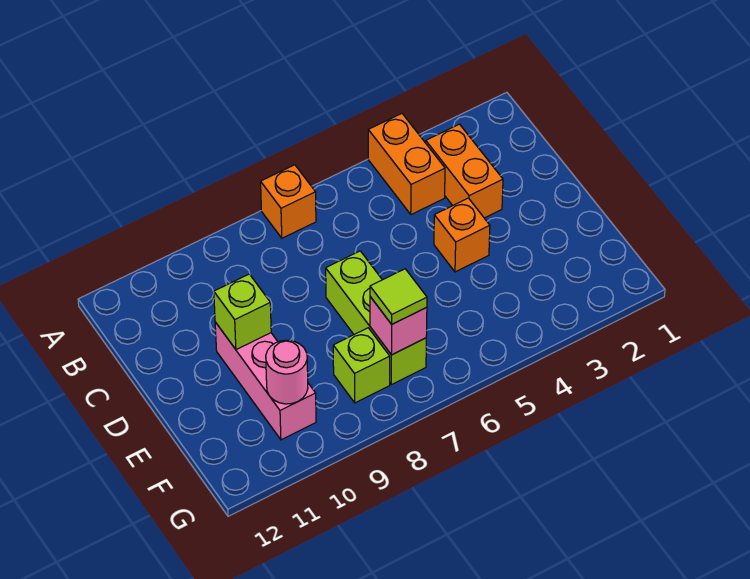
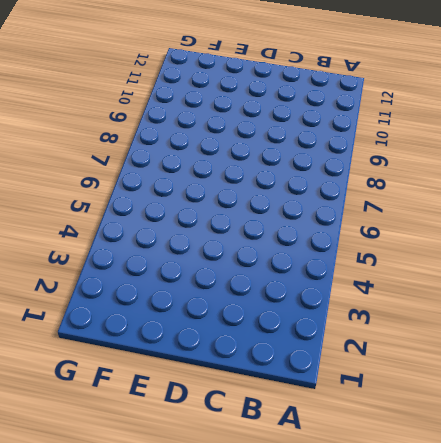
none -> orange brick A4:B4 level 1
none -> orange brick A7 level 1

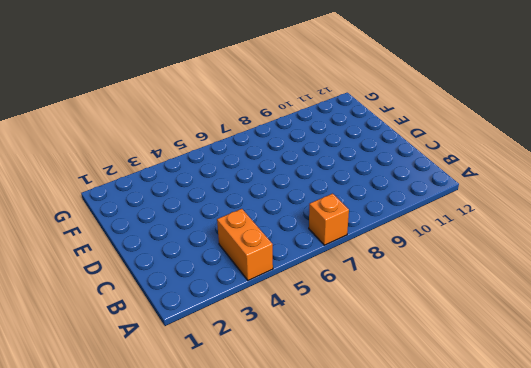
none -> orange brick B3:C3 level 1
none -> orange brick D4 level 1

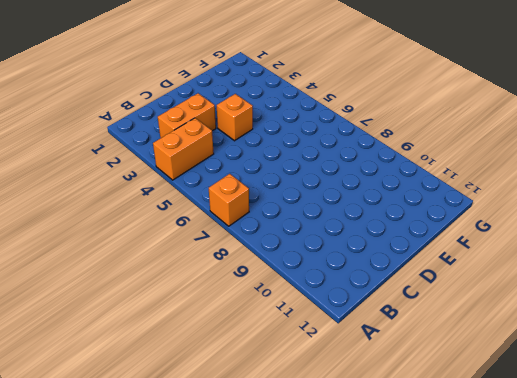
none -> lime brick D7:F7 level 1
none -> pink brick D10:F10 level 1

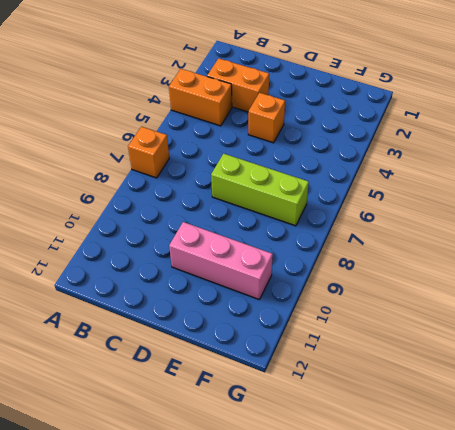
none -> lime brick F8 level 1
none -> lime brick D10 level 2

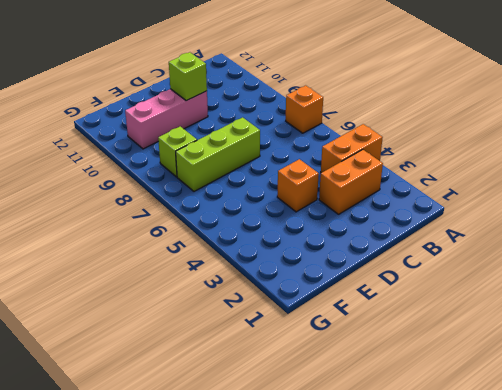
none -> pink brick F7 level 2
none -> pink round brick F10 level 2

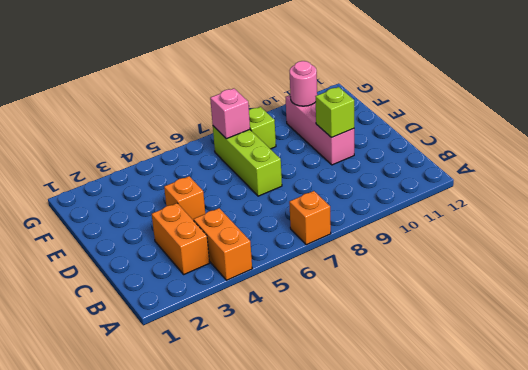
none -> lime tile F7 level 3

